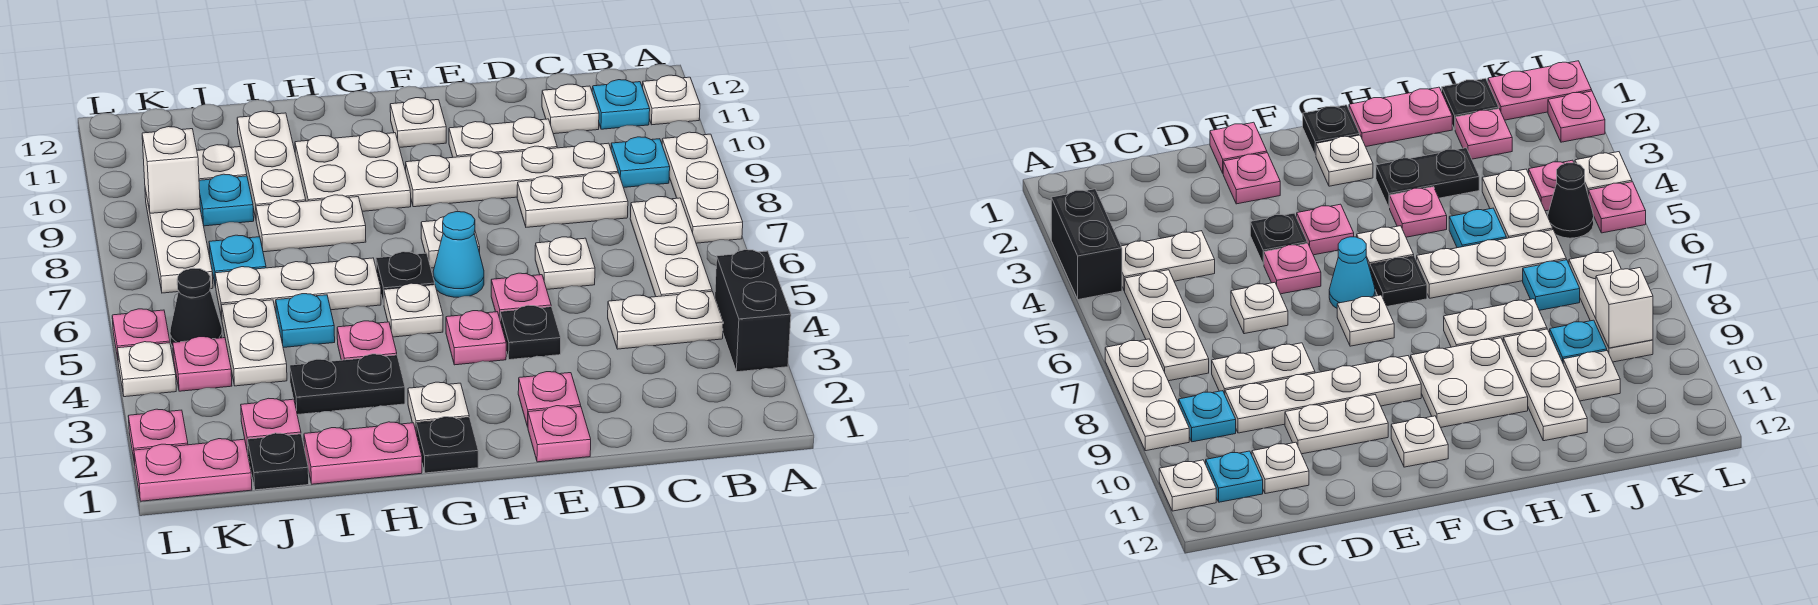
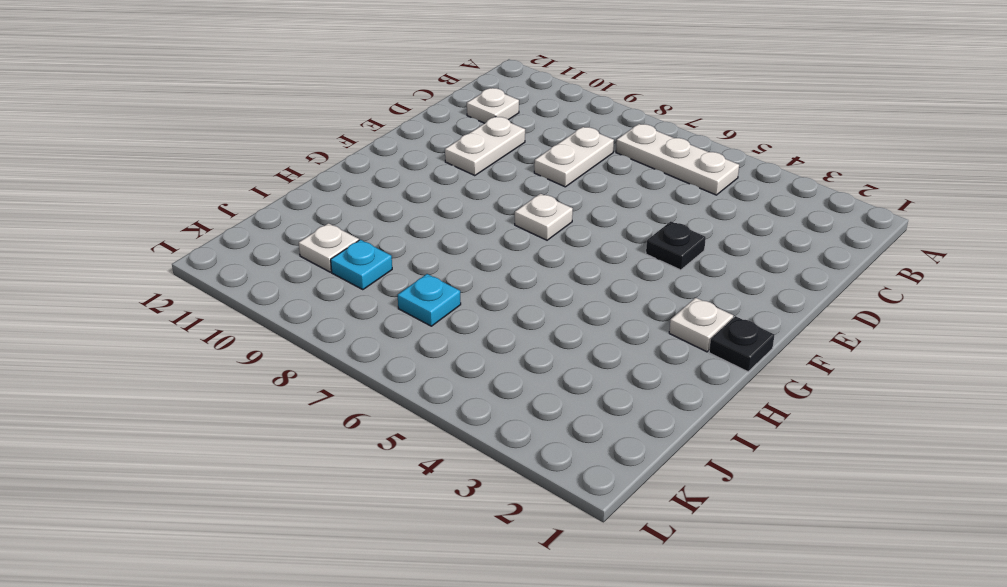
none -> black brick A3:A4 level 1
none -> white plate A7:A9 level 1
none -> white plate A11 level 1
none -> white plate B4:C4 level 1

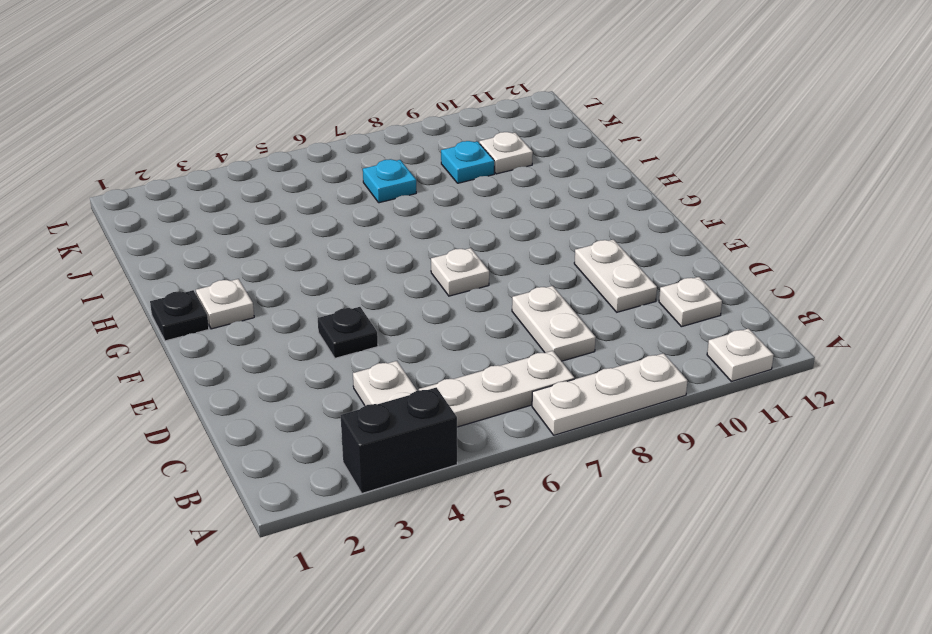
none -> cyan plate B9 level 1
none -> cyan plate B11 level 1
none -> white plate C9:F9 level 1
none -> white plate D6 level 1

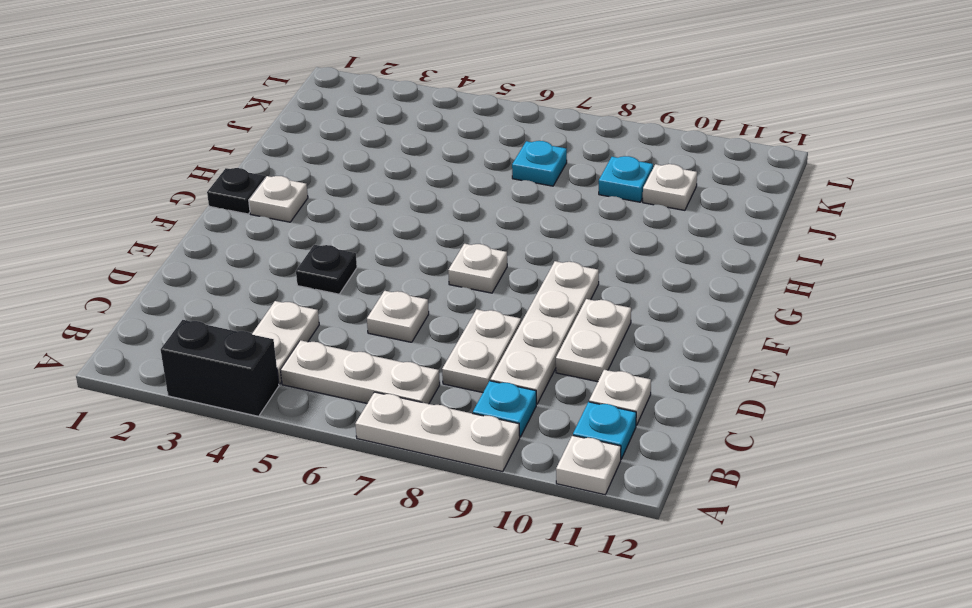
none -> pink plate E1 level 1
none -> pink plate E2 level 1
none -> pink plate E5 level 1
none -> pink plate F4 level 1

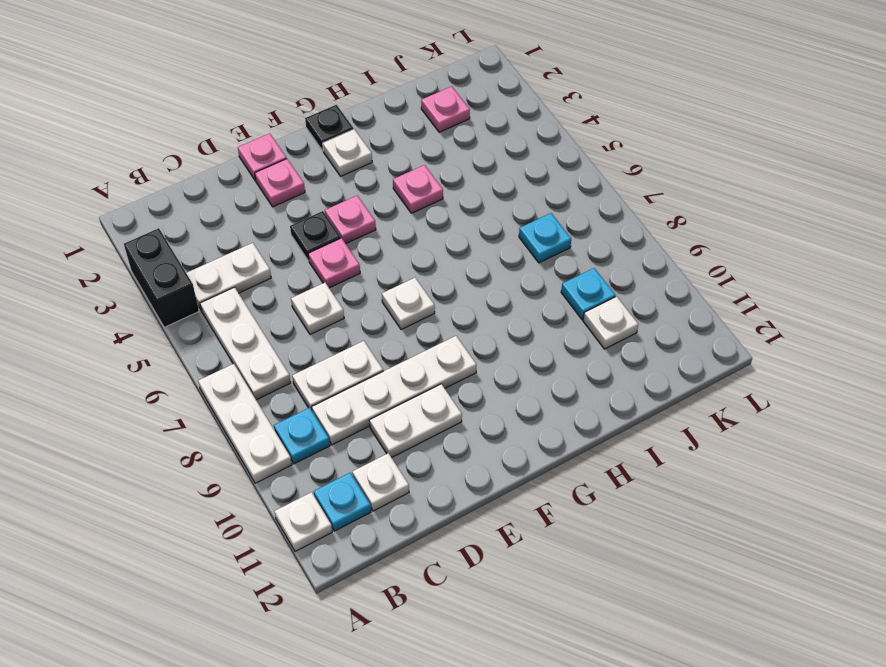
none -> cyan cone F6 level 1
none -> white plate F11 level 1
none -> white plate G5 level 1
none -> black plate G6 level 1

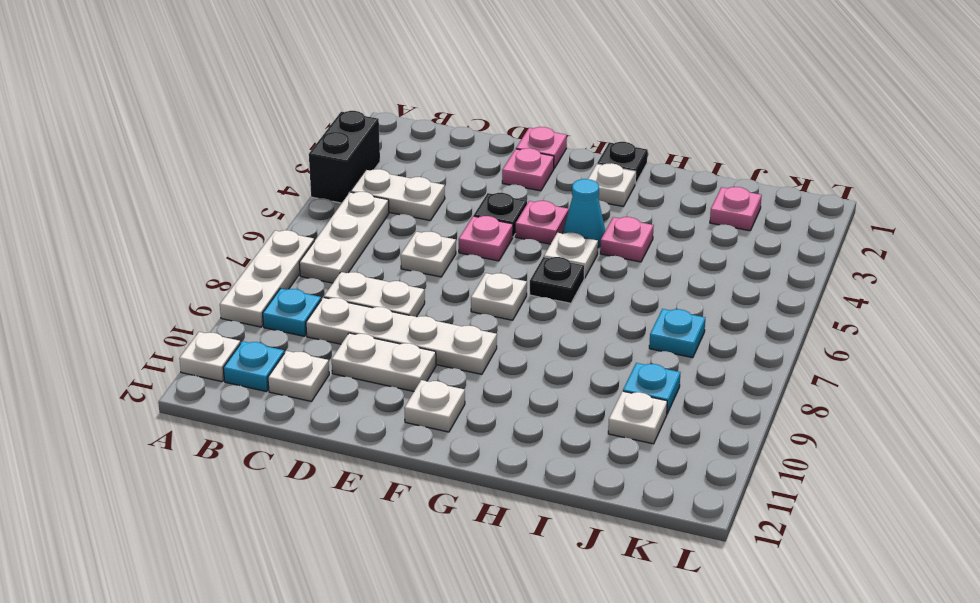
cyan cone G4 level 1 -> cyan cone F6 level 1
none -> white plate G9:H10 level 1
none -> pink plate H1:I1 level 1
none -> black plate H3:I3 level 1
none -> white plate H6:J6 level 1

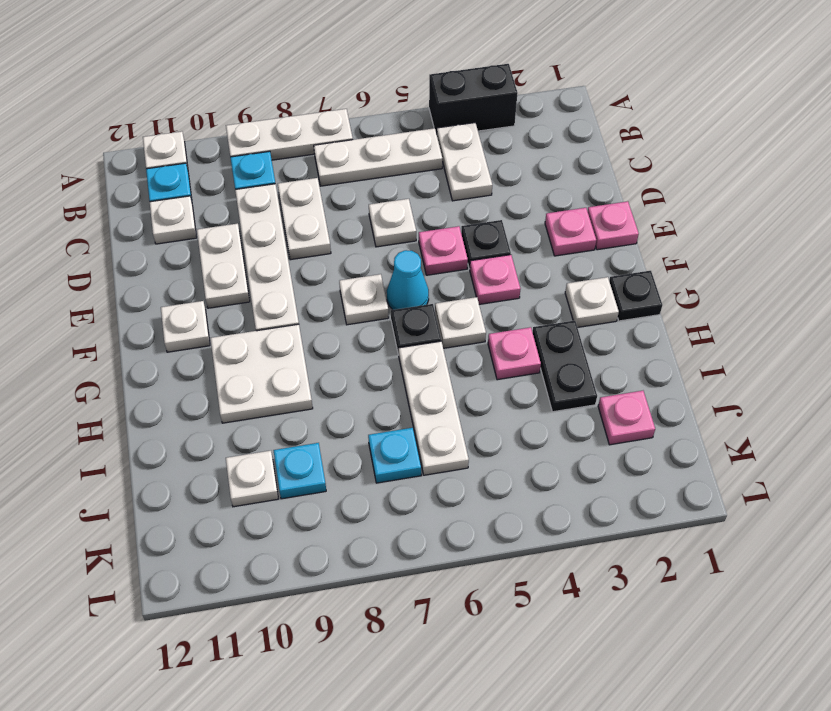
none -> pink plate H1:I1 level 1
none -> white plate H8:I8 level 1
none -> cyan plate I5 level 1
none -> white plate I9:I11 level 1

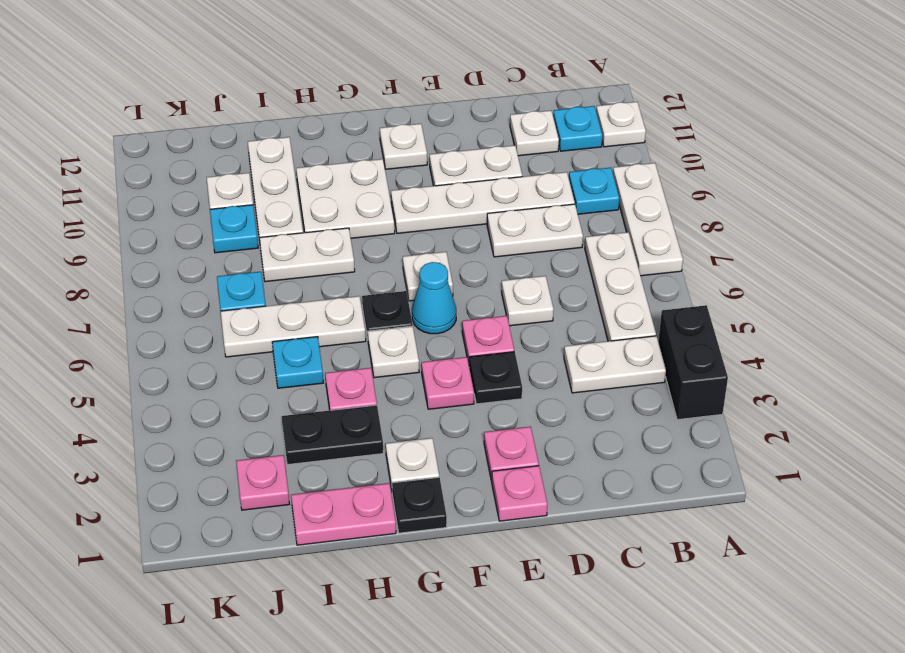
none -> black plate J1 level 1
none -> white plate J4:J5 level 1
none -> pink plate K1:L1 level 1
none -> pink plate K4 level 1

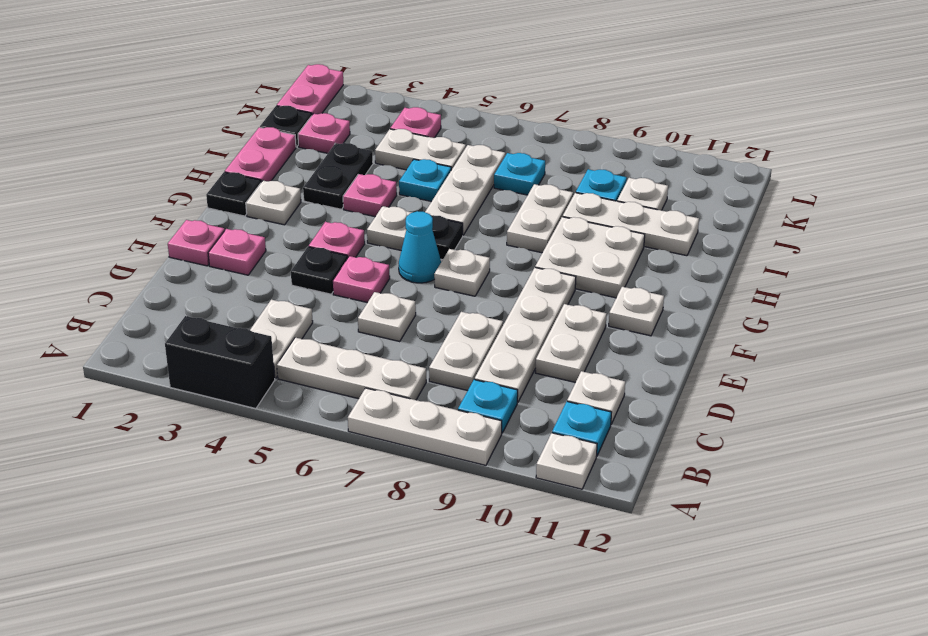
none -> black cone K5 level 1
none -> white plate K7:K9 level 1
none -> pink plate L2 level 1
none -> white plate L4 level 1

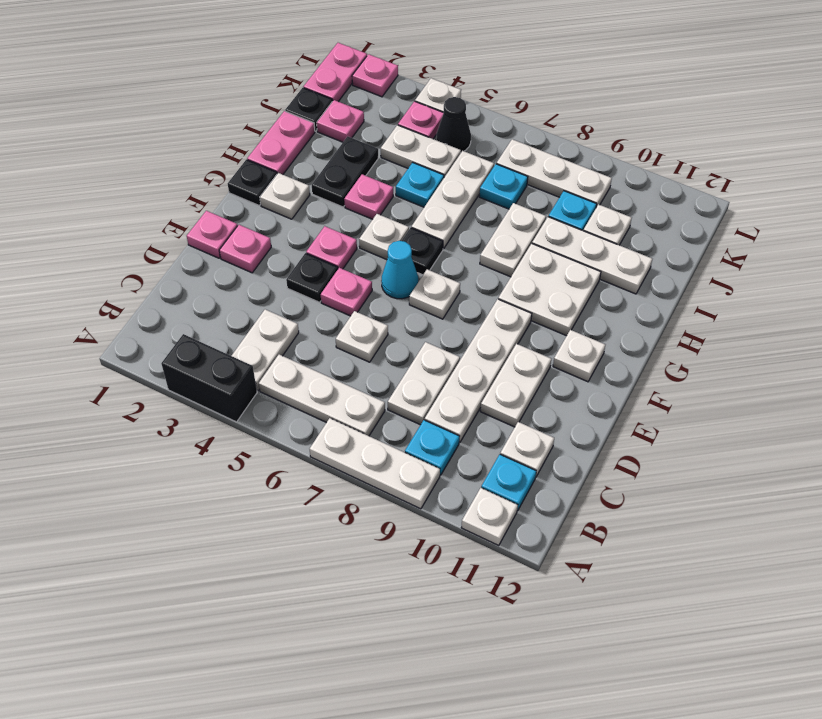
none -> pink plate L5 level 1
none -> white brick K9 level 2

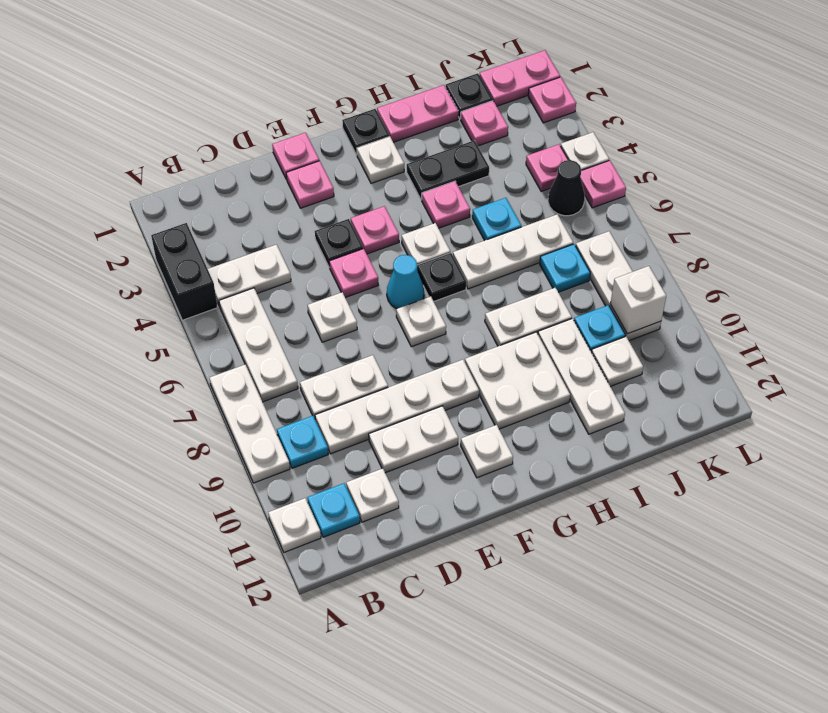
none -> white plate J4:J5 level 1

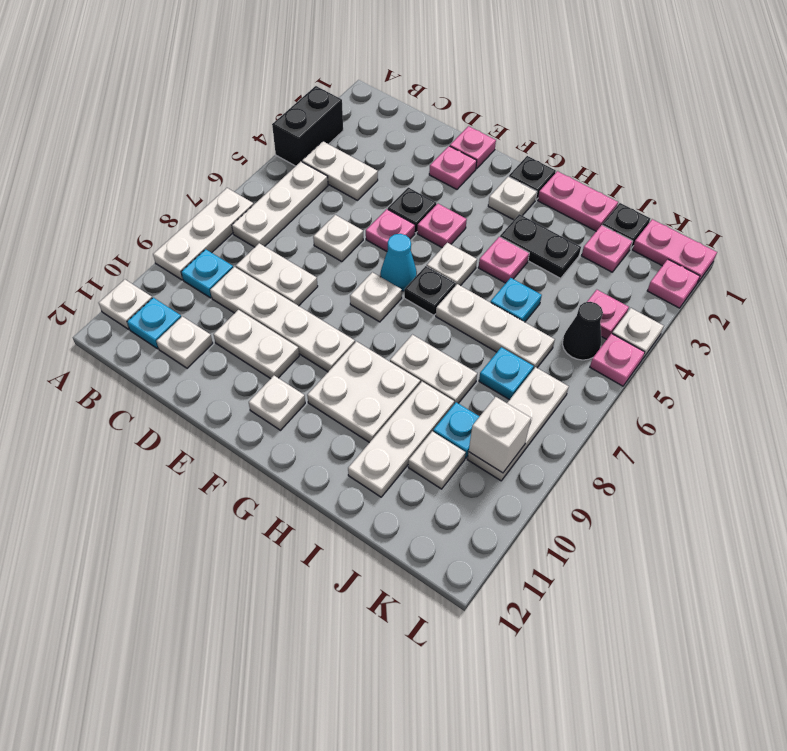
none -> white plate J4:J5 level 1

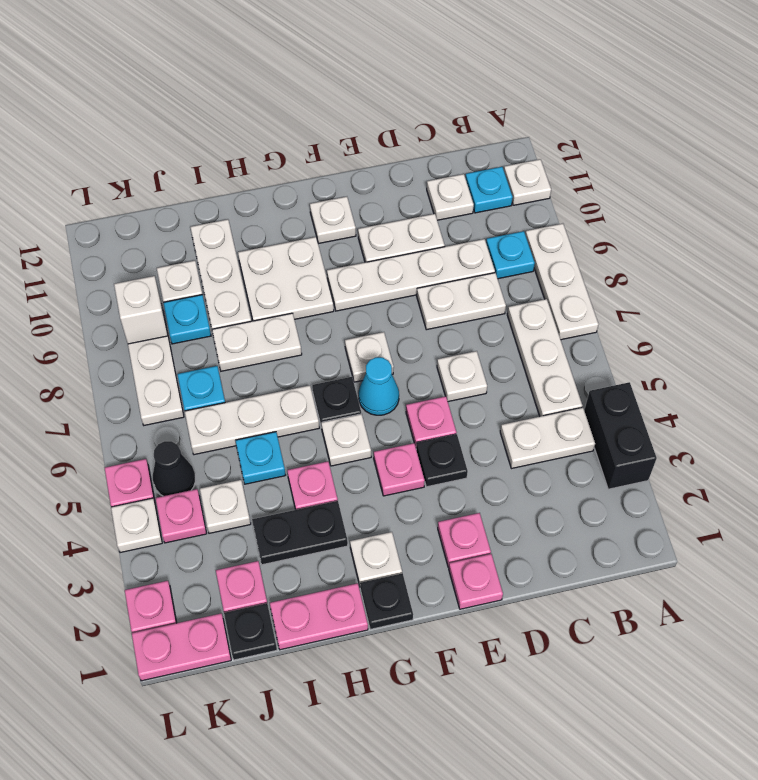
white plate J4 level 1 -> white plate J4:J5 level 1

